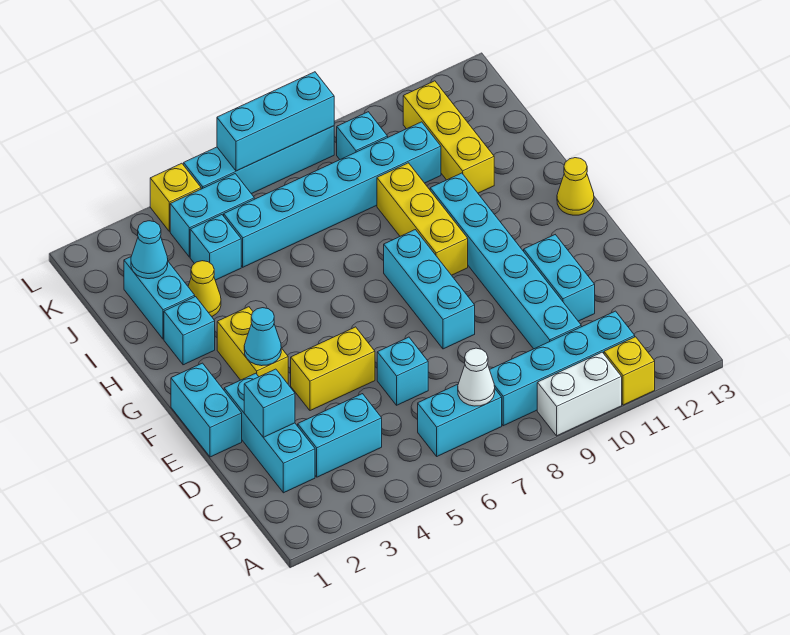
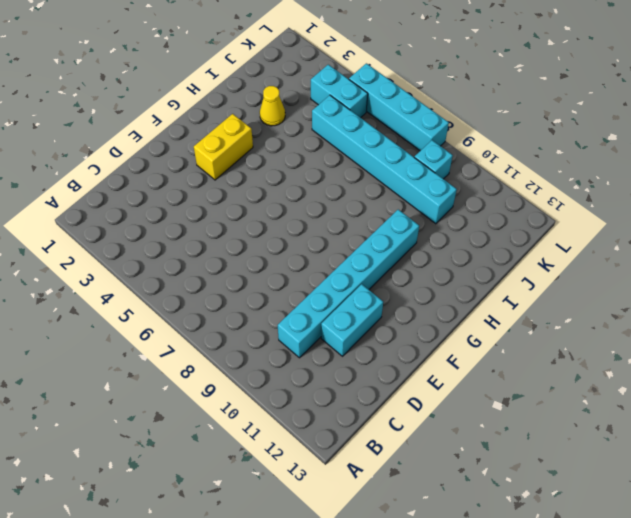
none -> white brick A9:A10 level 1
none -> yellow brick A11 level 1
none -> cyan brick B6:B7 level 1
none -> cyan brick B8:B11 level 1

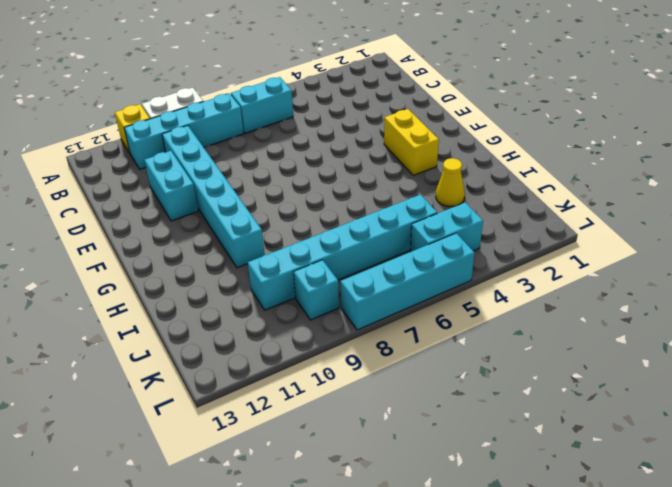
none -> cyan brick C2:E2 level 1
none -> cyan brick C3:C4 level 1
none -> cyan brick D6 level 1
none -> cyan brick E1:F1 level 1

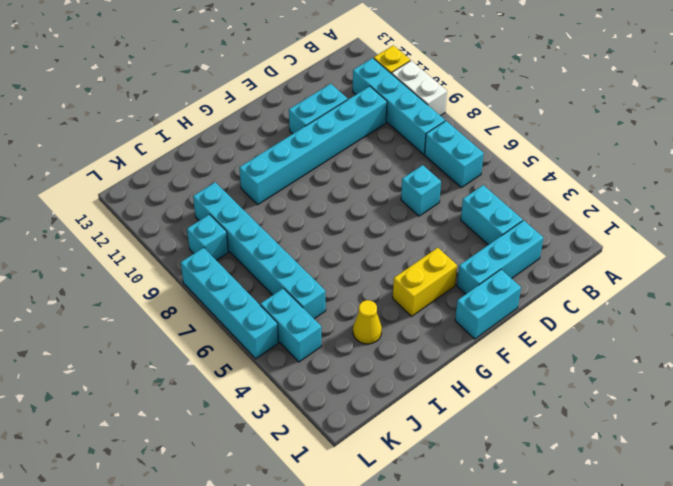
none -> yellow brick E4:E5 level 1
none -> cyan brick E8:G8 level 1
none -> yellow brick G9:I9 level 1
none -> yellow cone G13 level 1

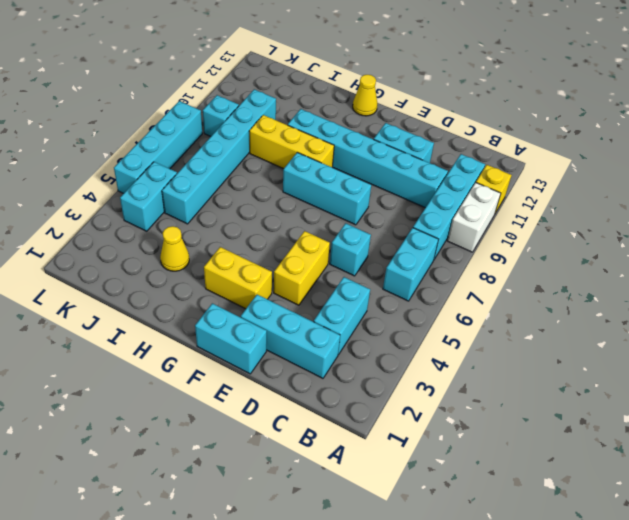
none -> cyan brick H2 level 1
none -> cyan brick I2:J2 level 1
none -> yellow brick I11:K11 level 1
none -> cyan brick J4 level 1

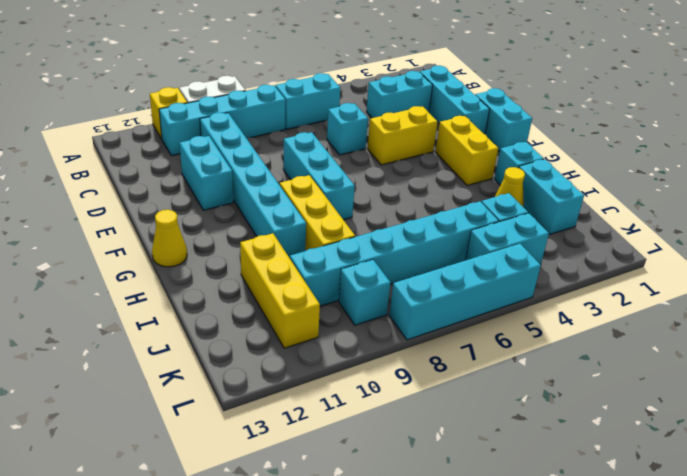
none -> yellow brick L4 level 1
none -> white cone B7 level 2
none -> cyan brick D2 level 2
none -> cyan cone F3 level 2

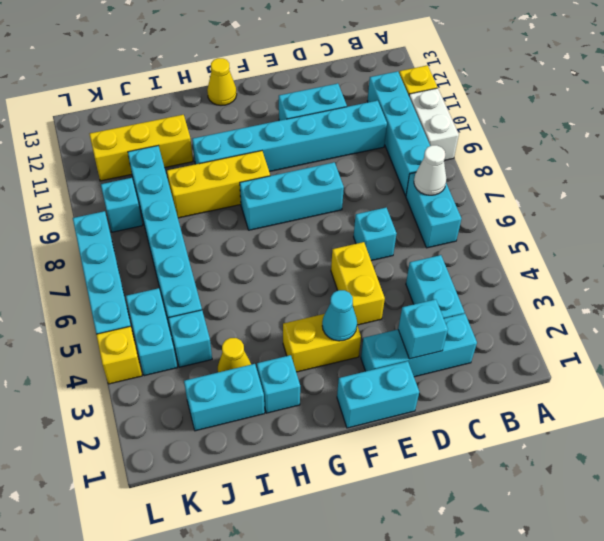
none -> cyan cone J2 level 2
none -> cyan brick L6:L8 level 2

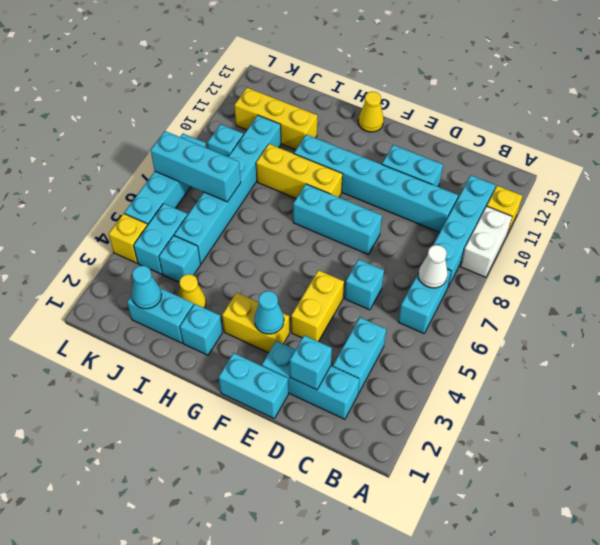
cyan brick J7:L7 level 2 -> cyan brick L6:L8 level 2

